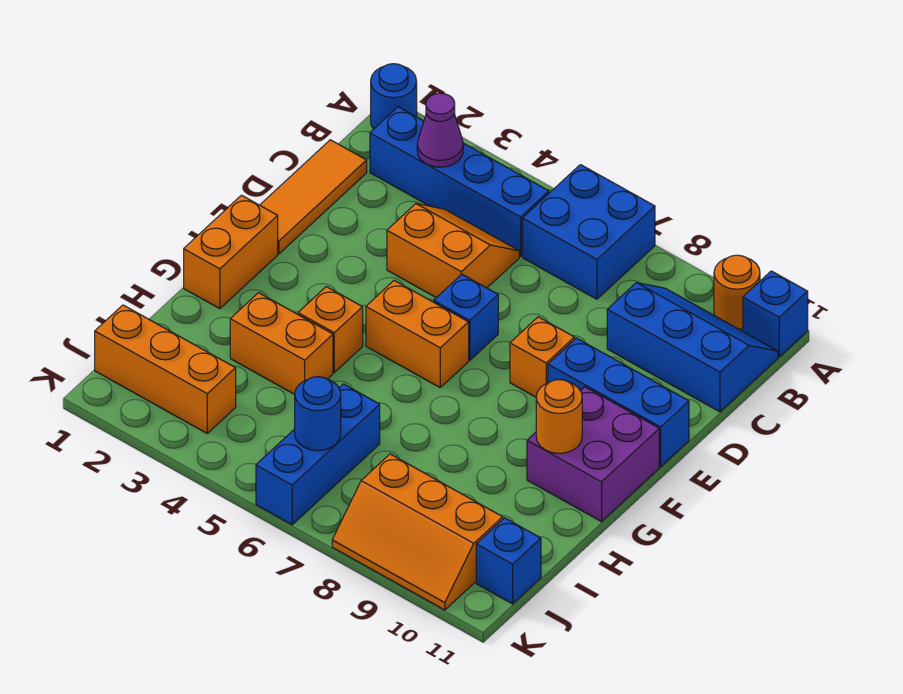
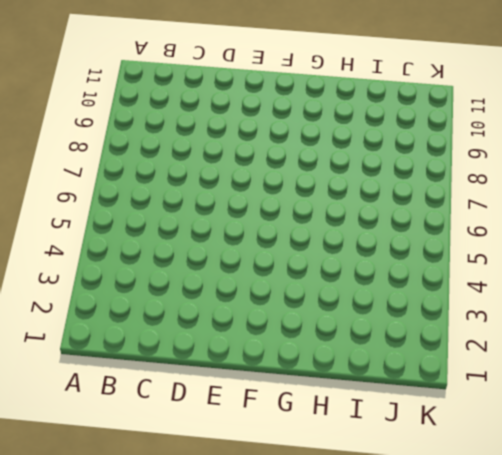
none -> blue round brick A1 level 1
none -> blue brick A6:B7 level 1
none -> orange round brick A10 level 1

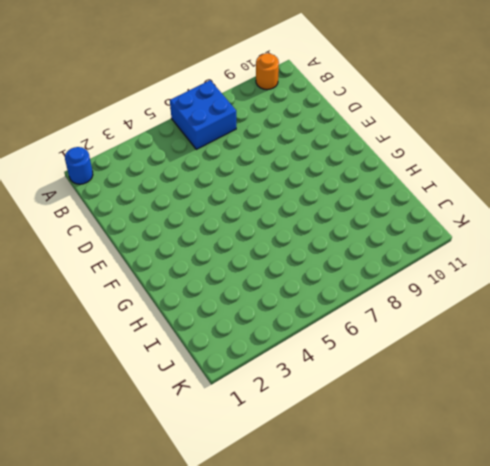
none -> blue brick A11 level 1
none -> blue brick B2:B5 level 1
none -> blue slope B9:C11 level 1 top C

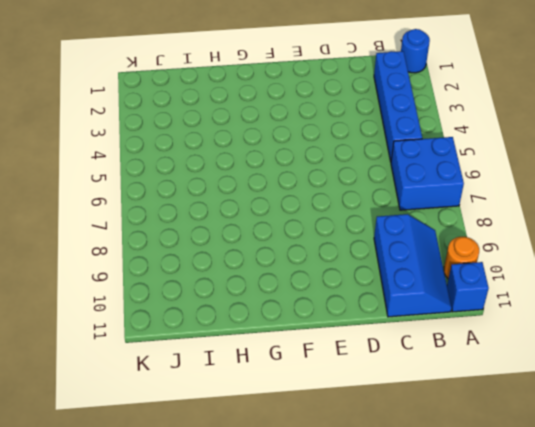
none -> orange tile C1:E1 level 1
none -> orange slope C4:D5 level 1 top D
none -> blue brick E6 level 1

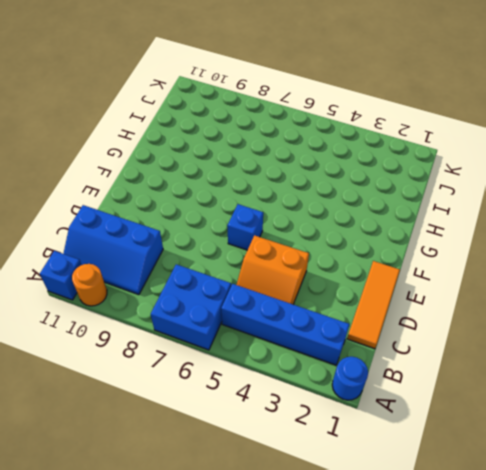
none -> orange brick E8 level 1
none -> blue brick E9:E11 level 1
none -> orange brick F1:G1 level 1

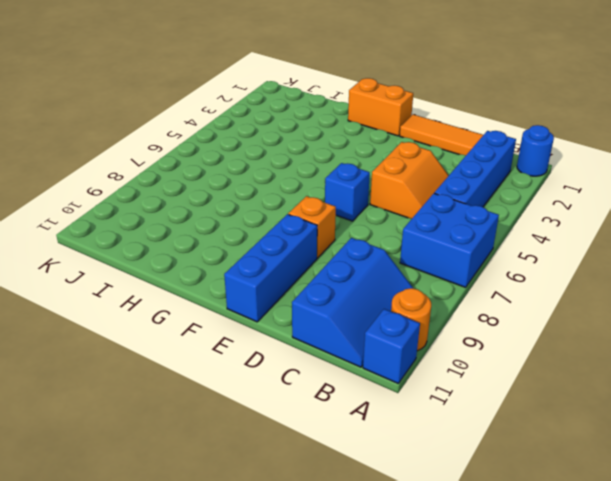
none -> orange brick F5:F6 level 1
none -> purple brick F10:G11 level 1
none -> orange brick G4 level 1

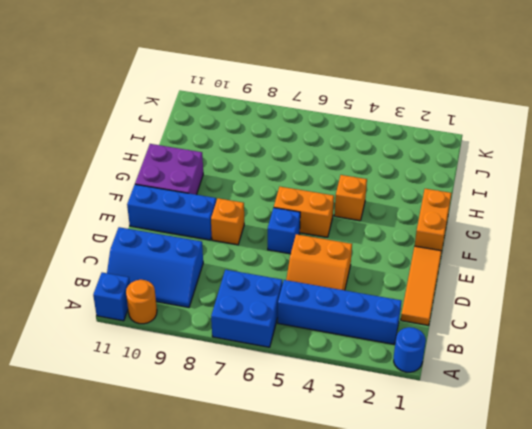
none -> orange brick H3:H4 level 1
none -> blue brick I6:K6 level 1
none -> orange brick J1:J3 level 1

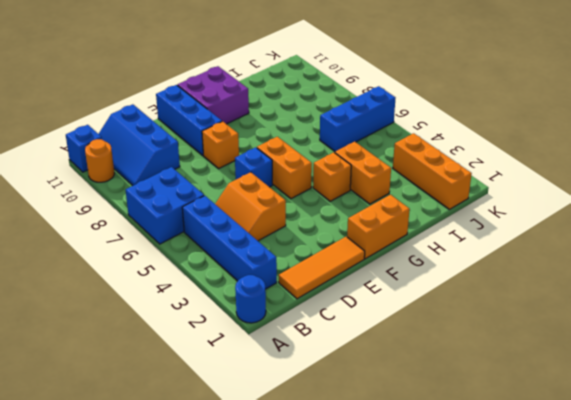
none -> orange slope J8:K10 level 1 top J
none -> blue brick J11 level 1
none -> purple cone B3 level 2

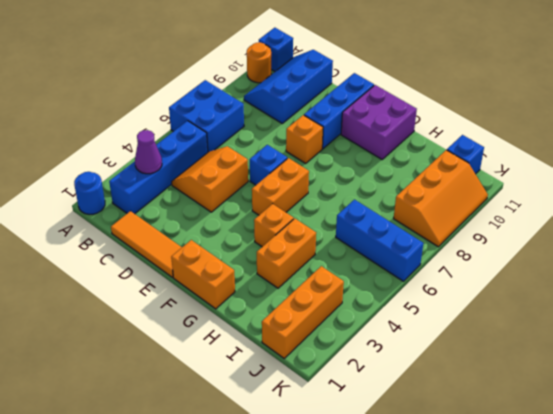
none -> orange round brick G10 level 2
none -> blue round brick J6 level 2

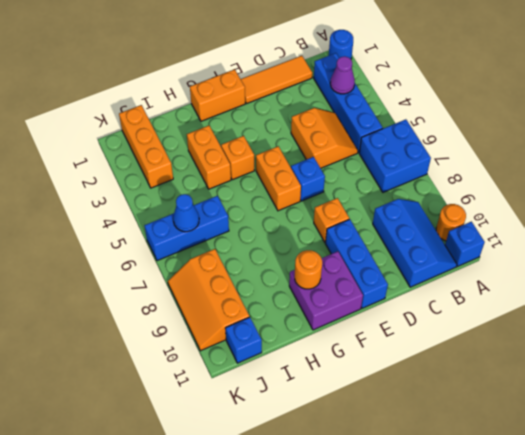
blue cone J6 level 2 -> blue round brick J6 level 2

